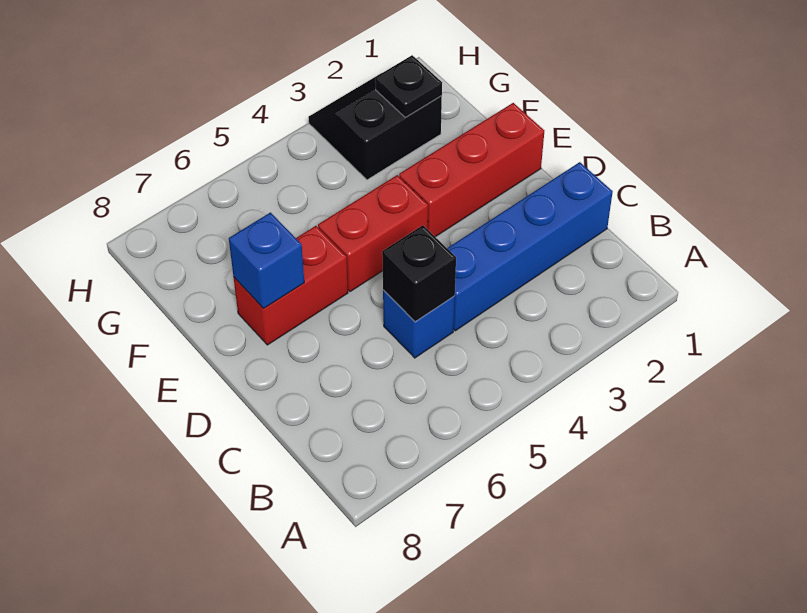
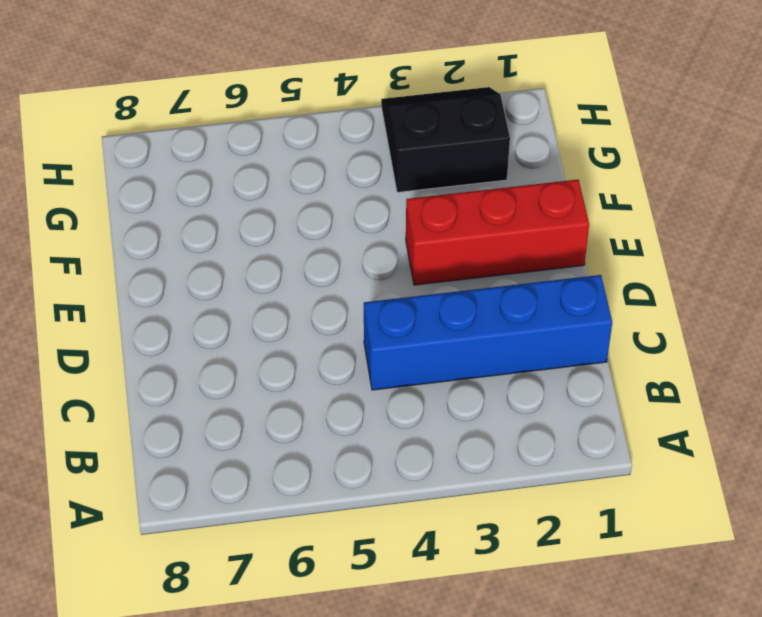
none -> blue brick C5 level 1
none -> red brick E4:E5 level 1

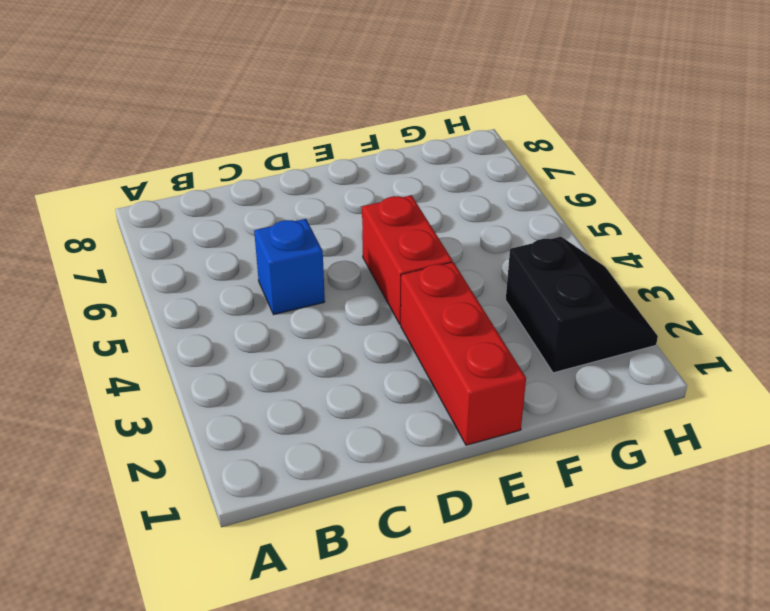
none -> blue brick C1:C4 level 1
none -> red brick E6:E7 level 1

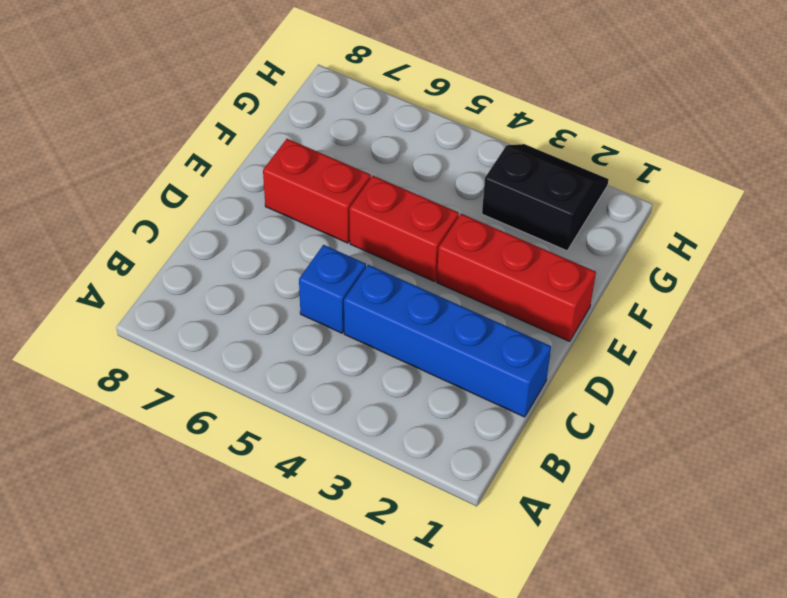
none -> black brick C5 level 2
none -> blue brick E7 level 2

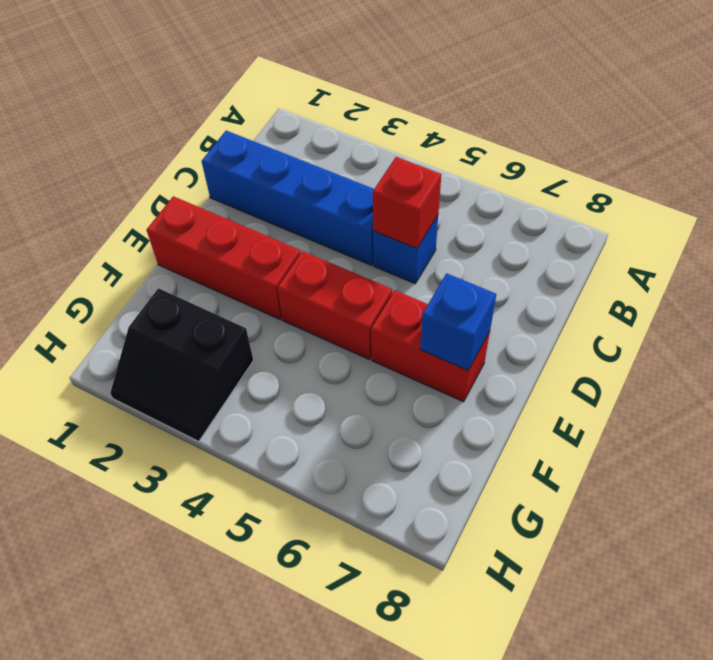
red brick C5 level 2 -> black brick C5 level 2
none -> black plate G2 level 2

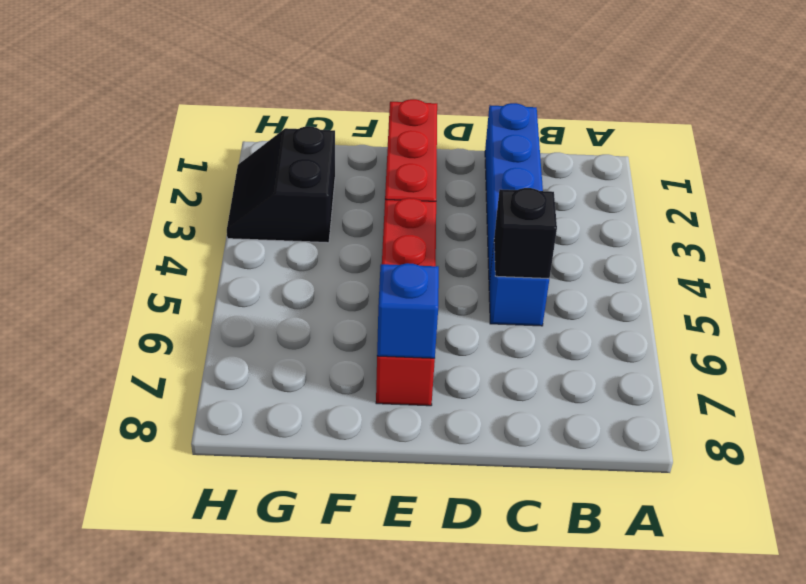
none -> black plate G2 level 2

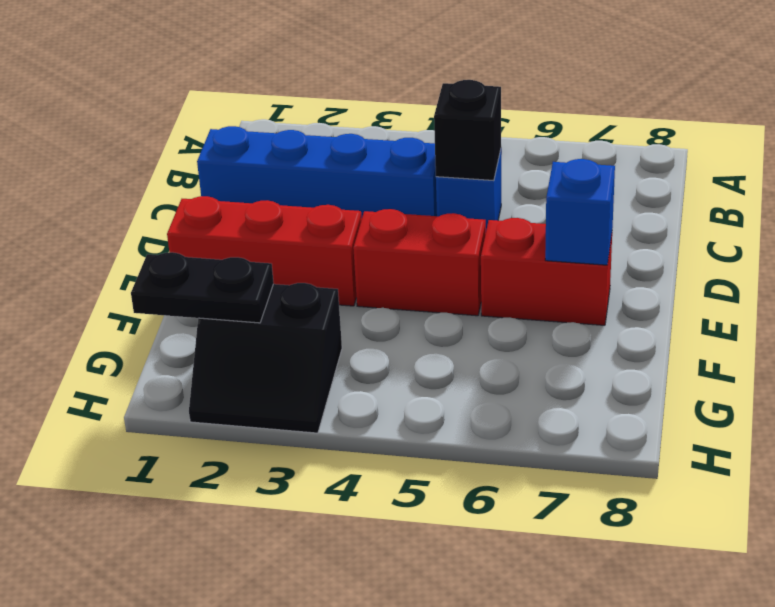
black plate G1:G2 level 2 -> black plate G2 level 2

